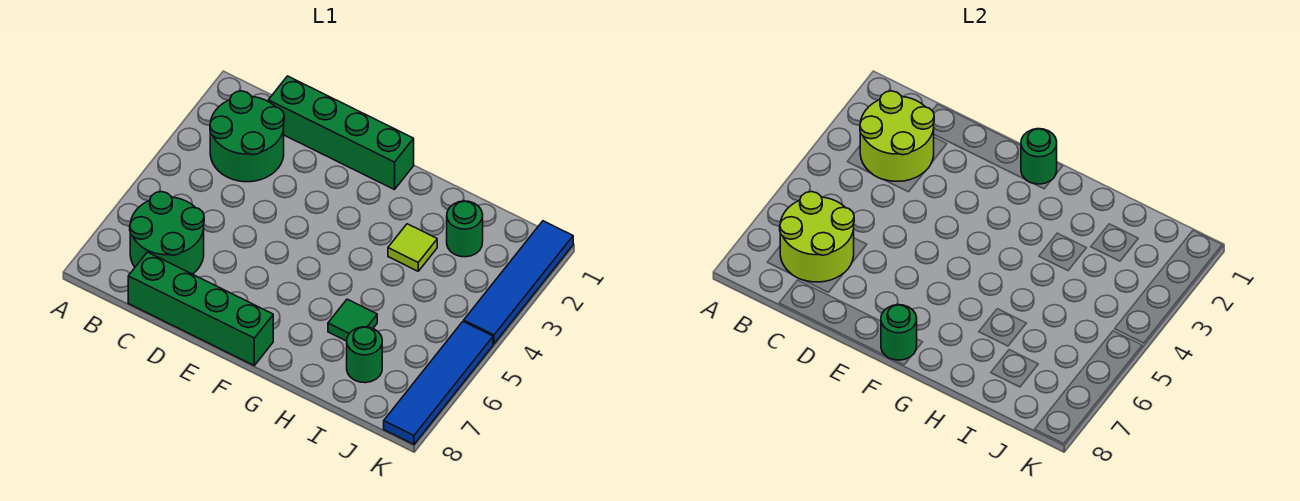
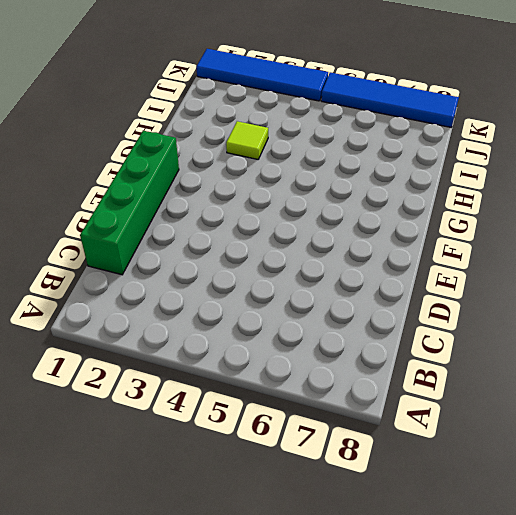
none -> green round brick B2:C3 level 1
none -> green round brick B6:C7 level 1
none -> green brick C8:F8 level 1

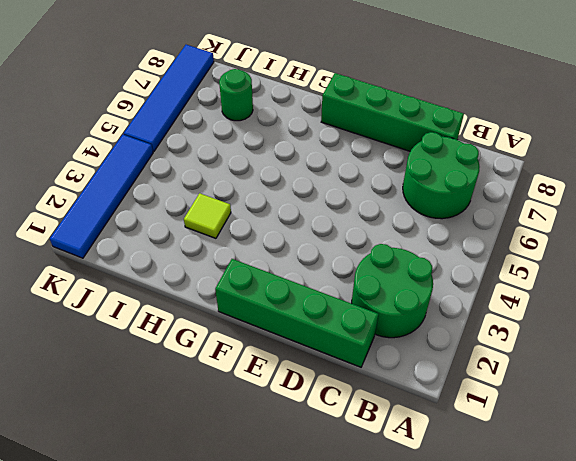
none -> green tile H6 level 1
none -> green round brick I2 level 1
none -> lime round brick B2:C3 level 2

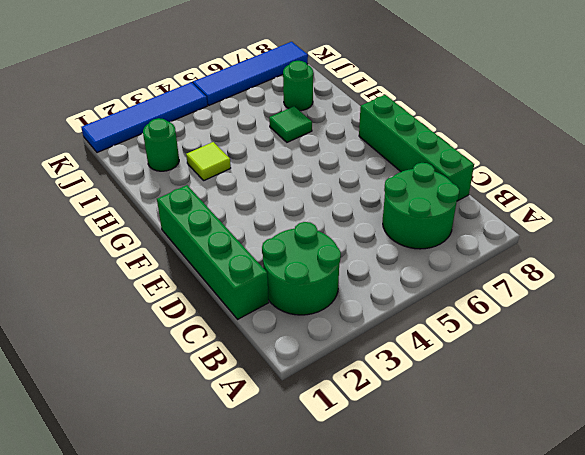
none -> lime round brick B2:C3 level 2
none -> lime round brick B6:C7 level 2
none -> green round brick F1 level 2

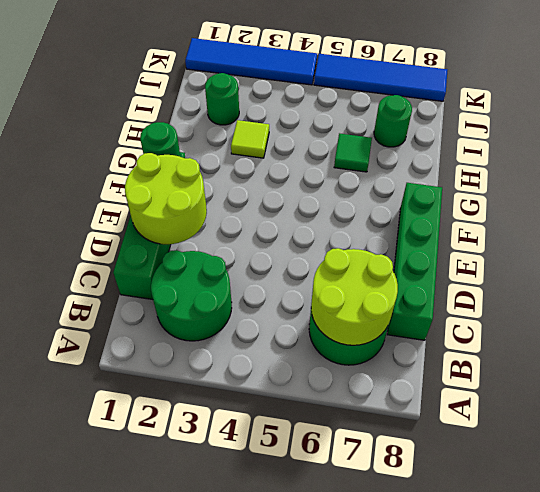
lime round brick D1:E2 level 2 -> lime round brick B2:C3 level 2
none -> green round brick F8 level 2

